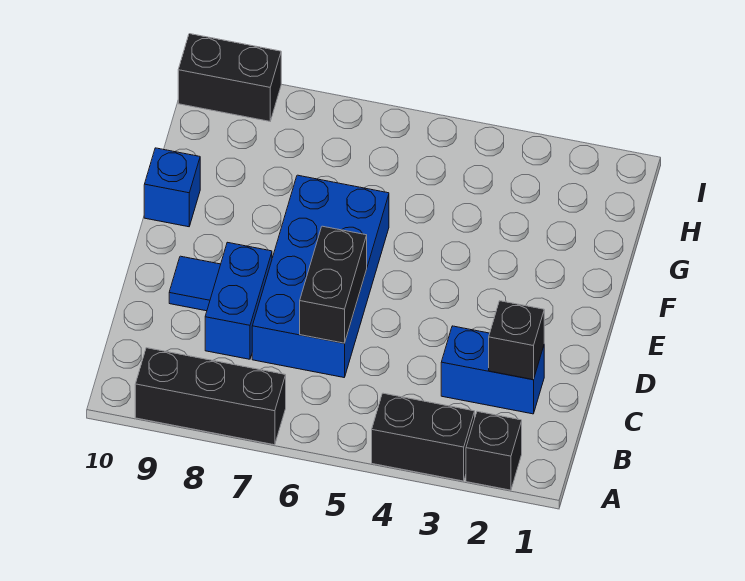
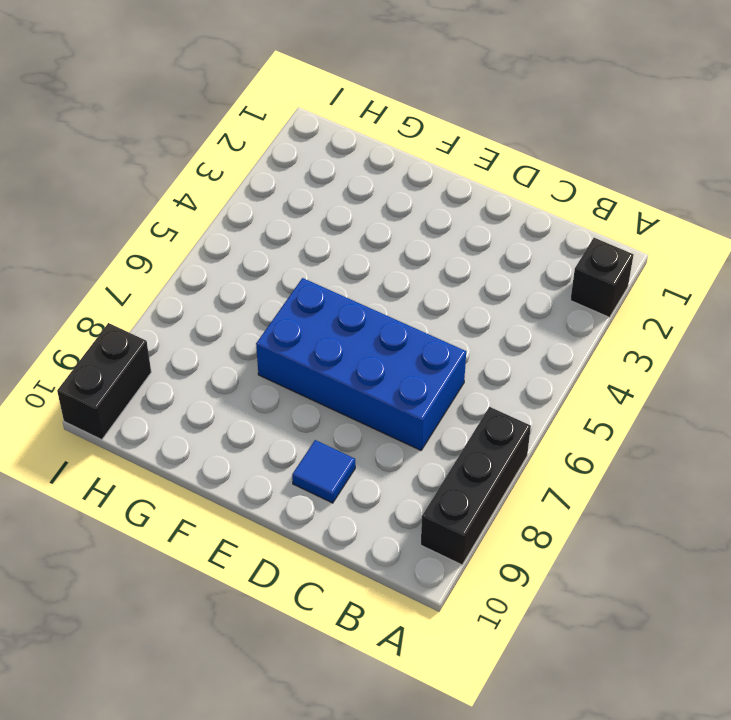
none -> black brick A3:A4 level 1
none -> blue brick C2:C3 level 1

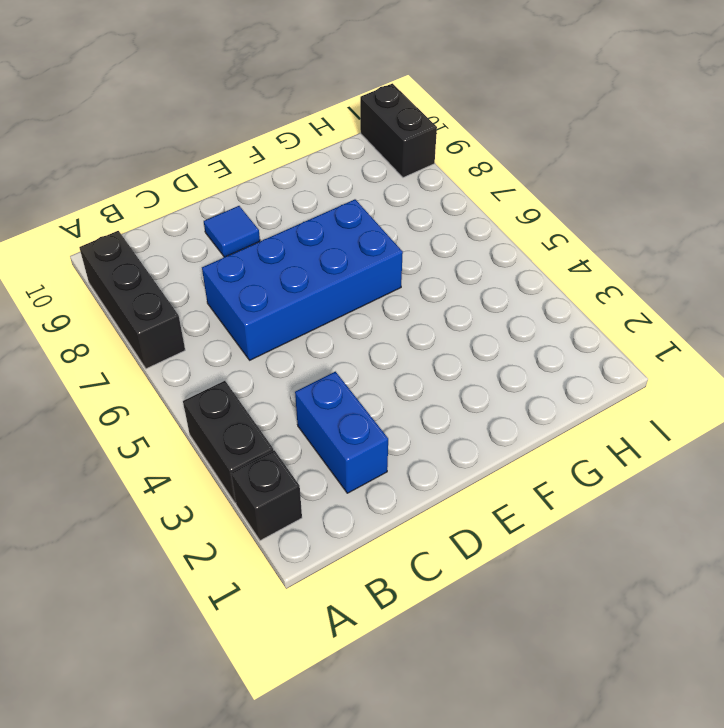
none -> blue brick C8:D8 level 1
none -> blue brick F10 level 1

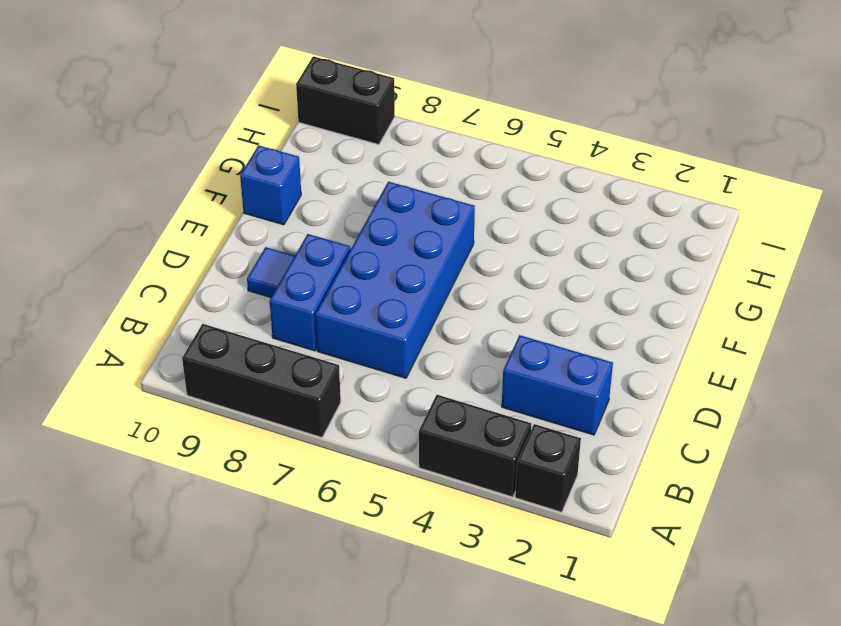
none -> black brick C2 level 2
none -> black brick C6:D6 level 2

